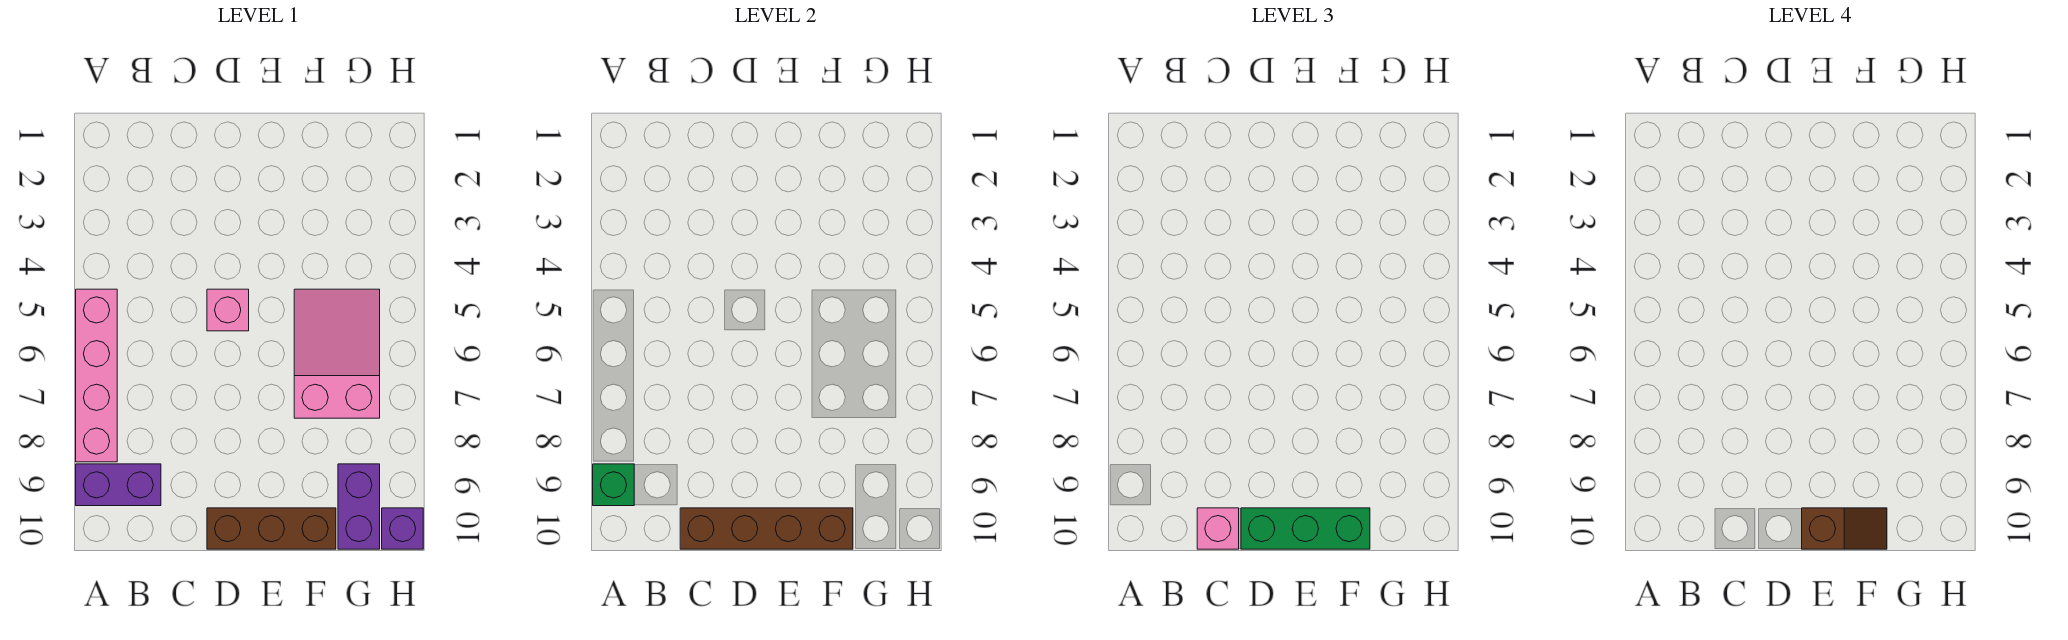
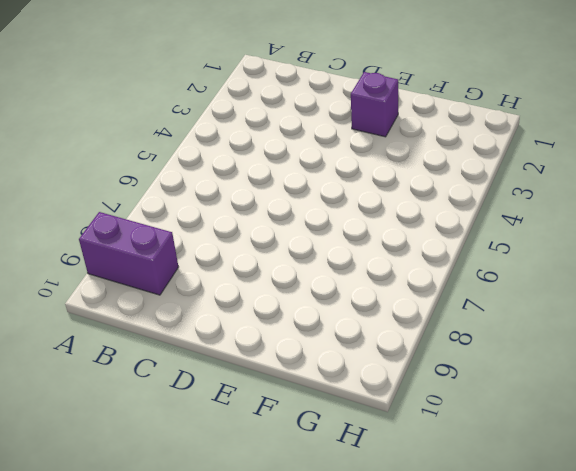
purple brick E2 level 1 -> purple brick H10 level 1
none -> pink brick A5:A8 level 1
none -> pink brick D5 level 1
none -> brown brick D10:F10 level 1

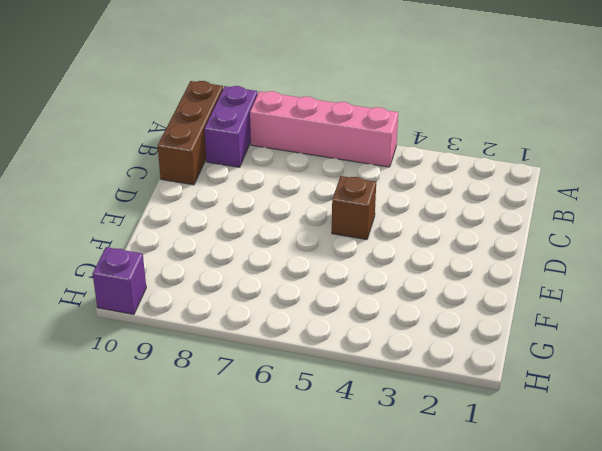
brown brick A10:C10 level 1 -> brown brick D10:F10 level 1
brown brick D5 level 1 -> pink brick D5 level 1
none -> pink slope F5:G7 level 1 top 7
none -> purple brick G9:G10 level 1
none -> green brick A9 level 2

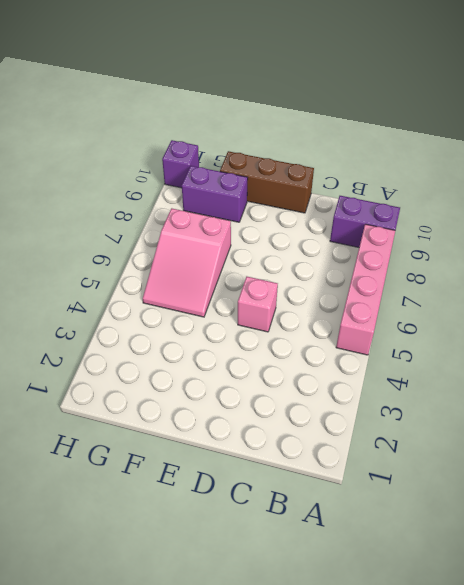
purple brick F9:G9 level 1 -> purple brick G9:G10 level 1
none -> green brick A9 level 2
none -> brown brick C10:F10 level 2
none -> pink brick C10 level 3

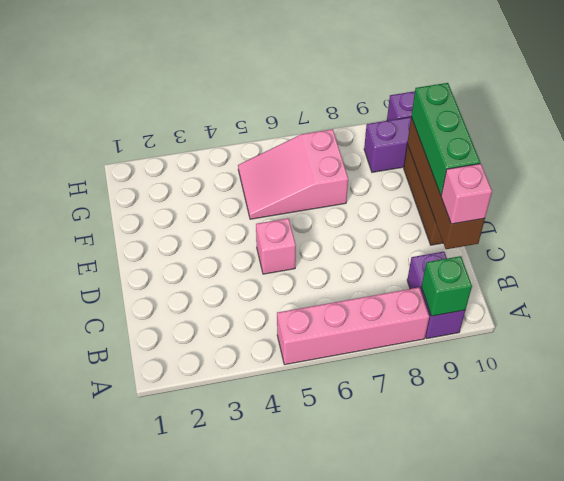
none -> brown slope E10:F10 level 4 top E

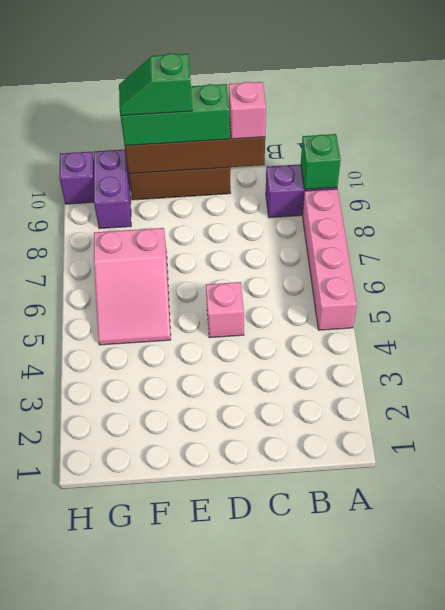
green slope E10:F10 level 4 top E -> brown slope E10:F10 level 4 top E

